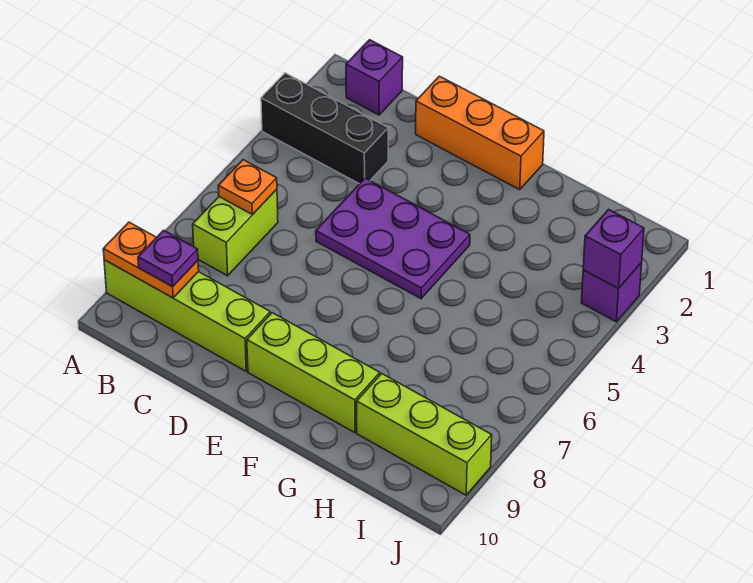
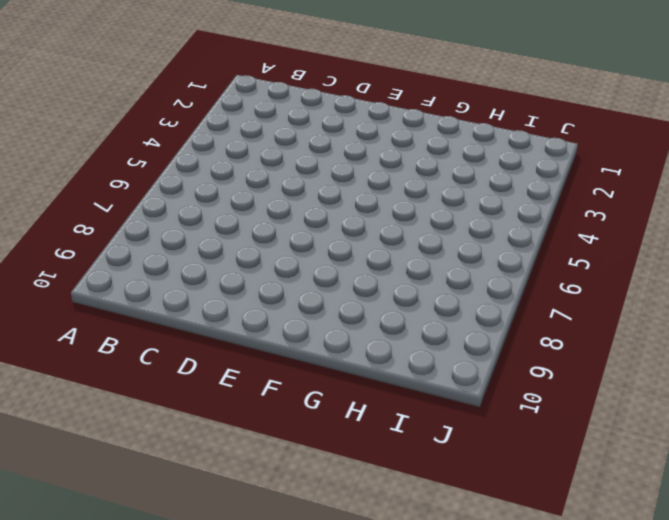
none -> black brick A3:C3 level 1
none -> lime brick A9:D9 level 1
none -> purple brick B1 level 1

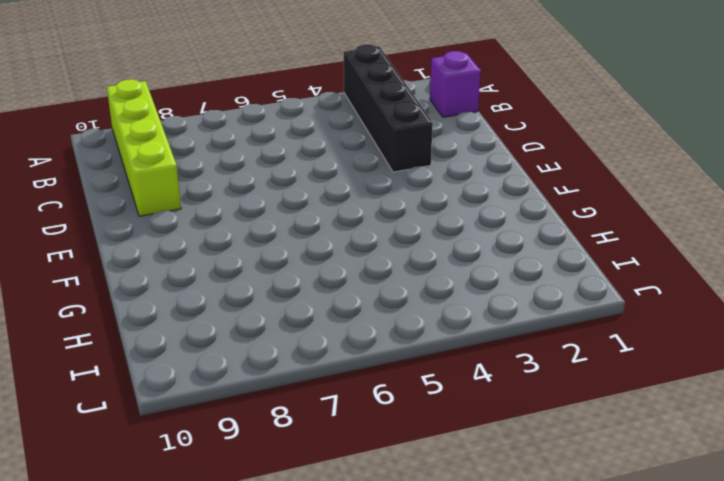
black brick A3:D3 level 1 -> black brick A3:C3 level 1
none -> lime brick B6:B7 level 1
none -> orange brick D1:F1 level 1
none -> purple plate D4:F5 level 1

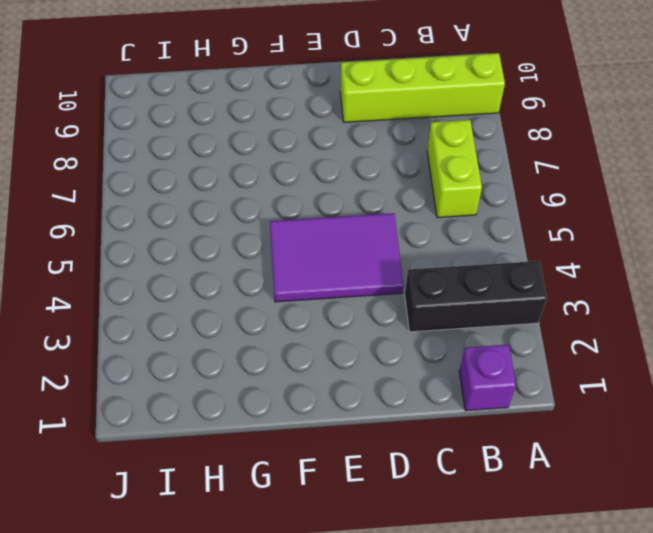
purple tile D4:F5 level 1 -> purple plate D4:F5 level 1
none -> orange brick D1:F1 level 1
none -> lime brick E9:G9 level 1
none -> lime brick H9:J9 level 1

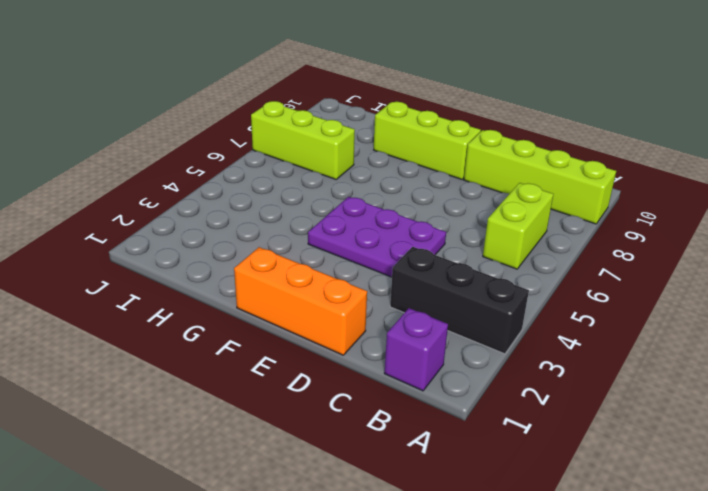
lime brick H7:J7 level 1 -> lime brick H9:J9 level 1
none -> purple brick J3 level 1
none -> orange plate A9:B9 level 2
none -> orange plate B6 level 2

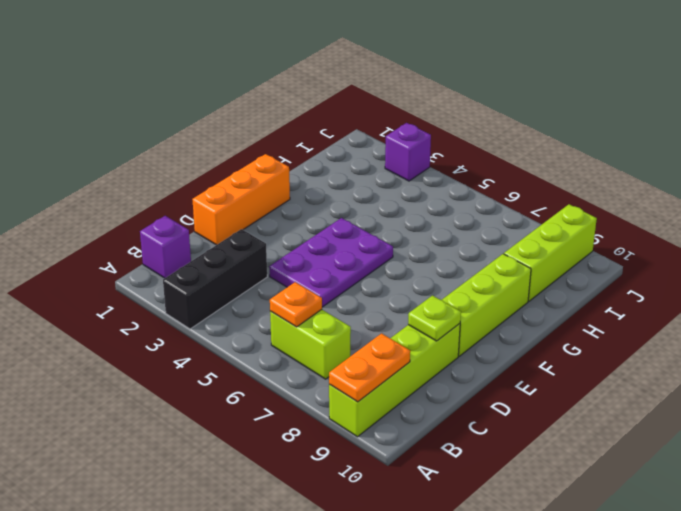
lime plate D9 level 2 -> none
none -> purple brick J3 level 2
none -> purple plate B9 level 3

